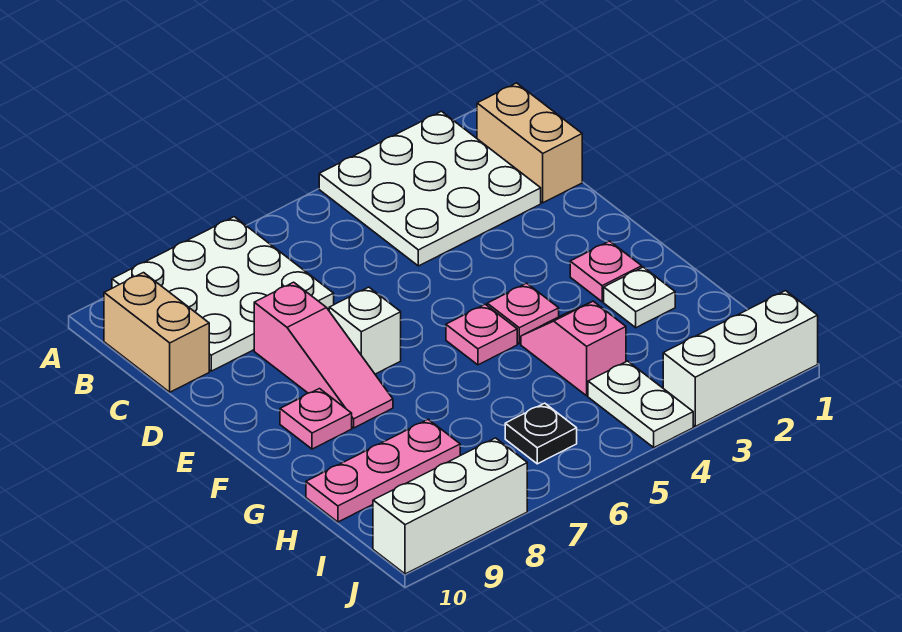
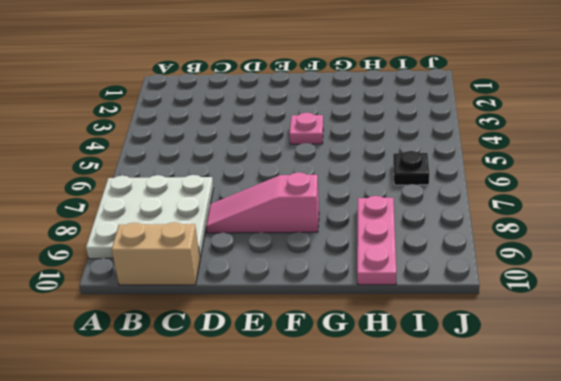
pink slope D8:F8 level 1 top F -> pink slope D8:F8 level 1 top D
none -> white plate A2:C4 level 1
none -> tan brick B1:C1 level 1
none -> white brick E7 level 1

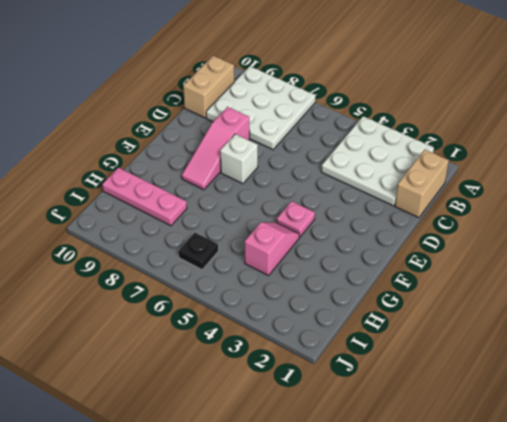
none -> pink plate F2 level 1
none -> pink plate F5 level 1
none -> pink plate F9 level 1

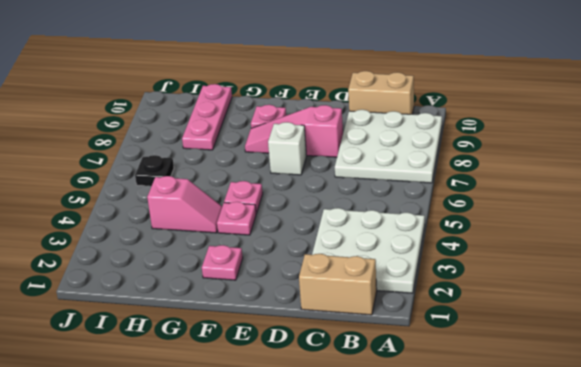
none -> white plate G2 level 1
none -> white plate I4:J4 level 1
none -> white brick J1:J3 level 1

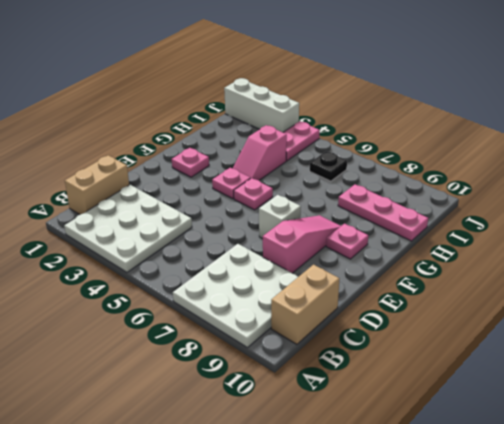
pink plate I4:J4 level 1 -> white plate I4:J4 level 1
none -> white plate G2 level 1
none -> white brick J8:J10 level 1

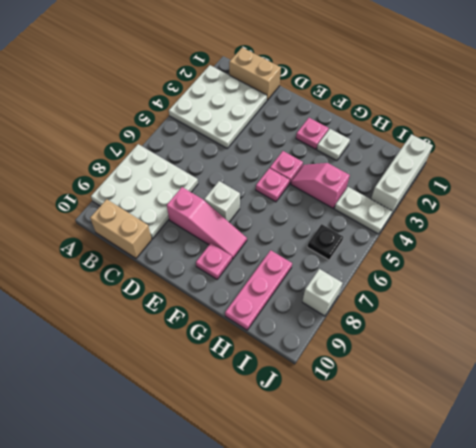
white brick J8 level 1 -> white brick J8:J10 level 1

